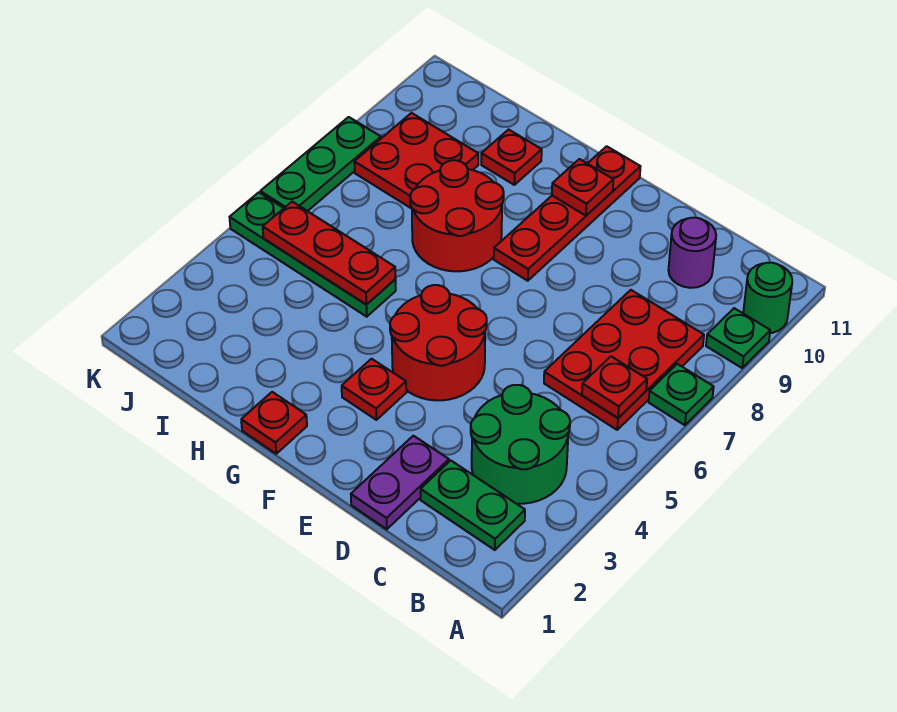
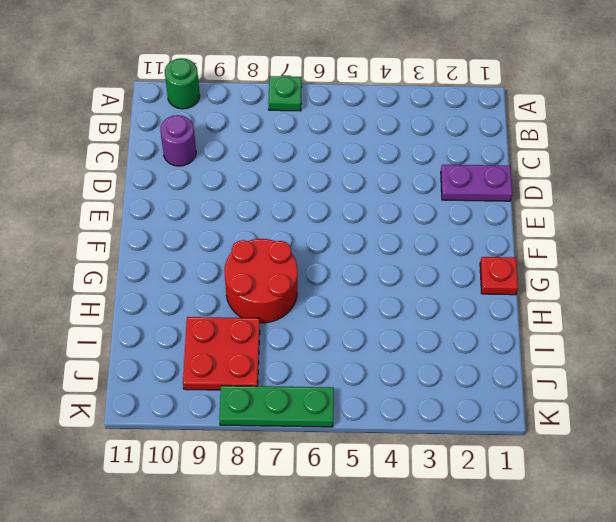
none -> green plate A9 level 1
none -> green plate B2:C2 level 1
none -> green round brick B3:C4 level 1

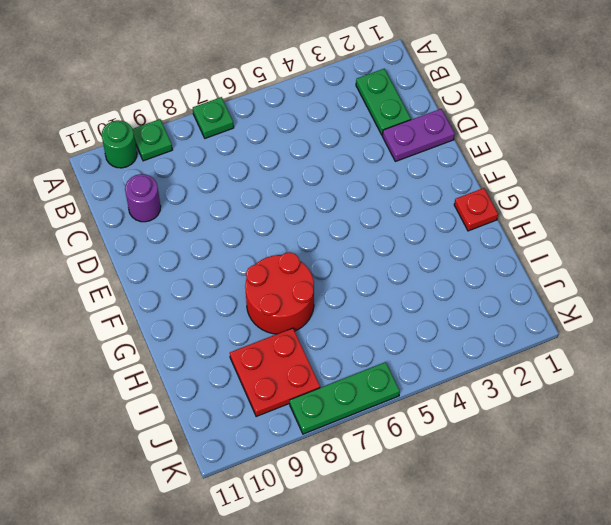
none -> green round brick B3:C4 level 1
none -> red plate B6:C8 level 1
none -> red round brick E4:F5 level 1

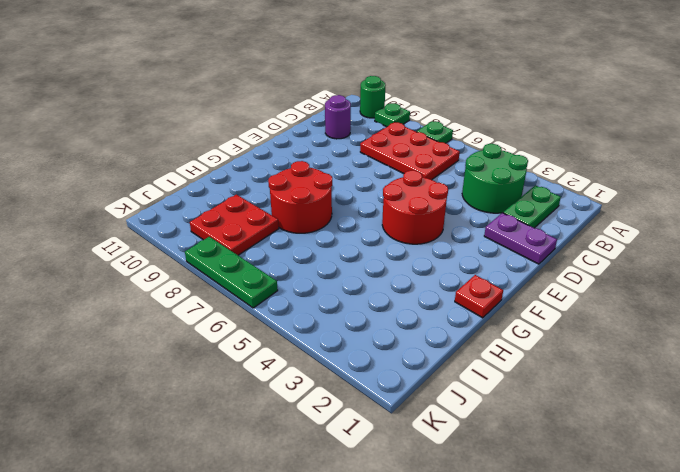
none -> red plate F3 level 1
none -> red plate F8:F11 level 1
none -> green plate H5:K5 level 1

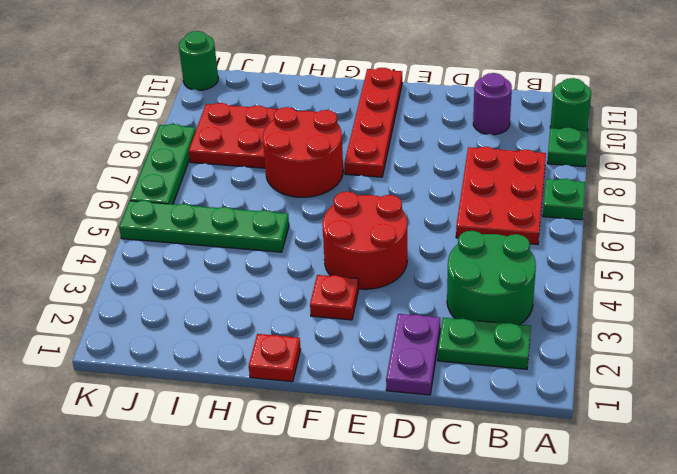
green round brick K11 level 1 -> none
none -> red plate H10 level 1
none -> red plate B6 level 2
none -> red plate F10 level 2

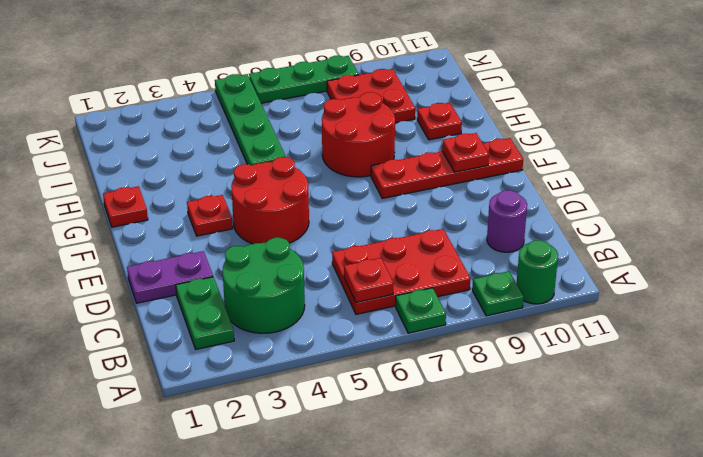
none -> red plate H5:J5 level 2

